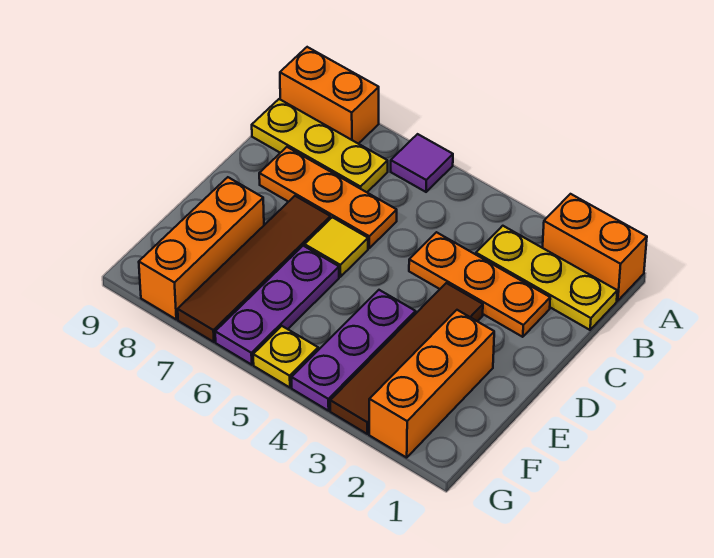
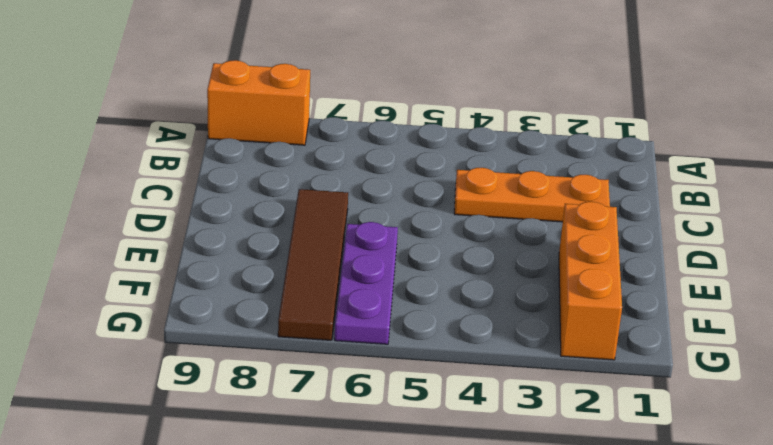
none -> orange brick A1:A2 level 1
none -> purple tile A6 level 1
none -> yellow plate B1:B3 level 1

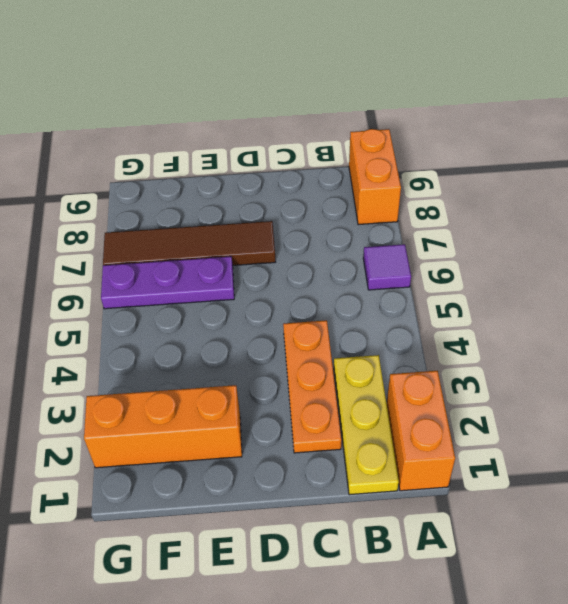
none -> yellow plate B7:B9 level 1
none -> orange plate C6:C8 level 1
none -> brown tile D3:G3 level 1

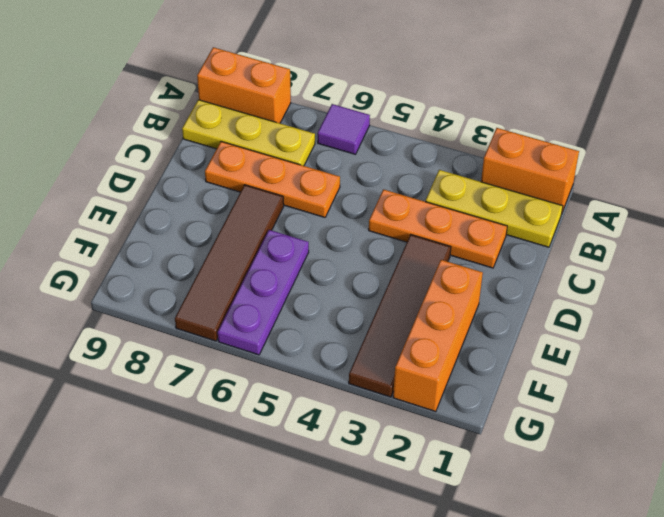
none -> yellow tile D6 level 1
none -> purple plate E4:G4 level 1
none -> orange brick E8:G8 level 1

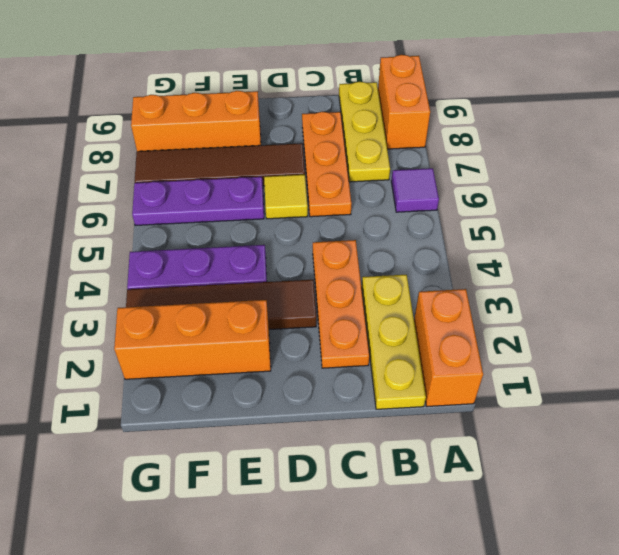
none -> yellow plate G5 level 1

